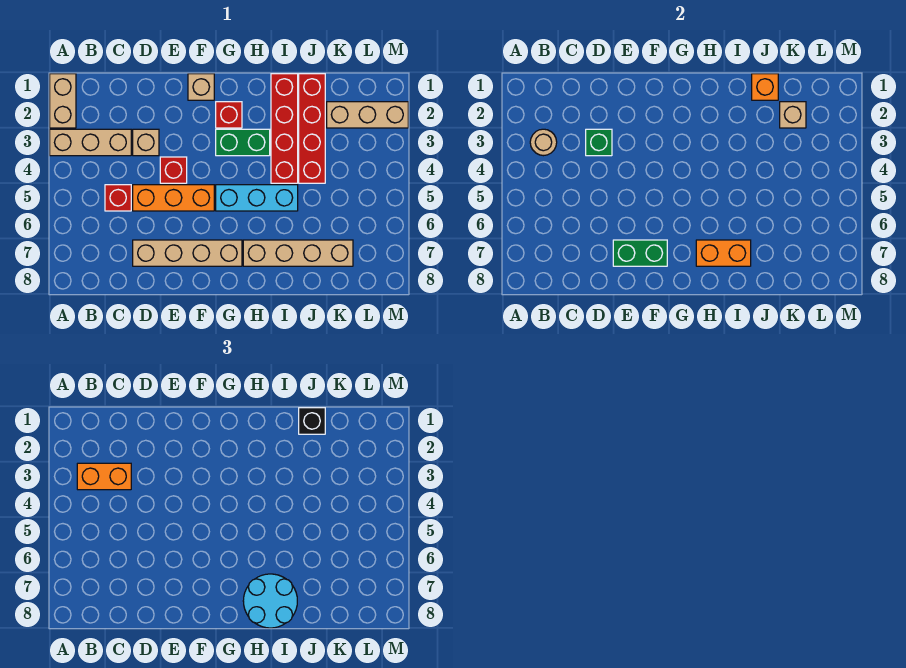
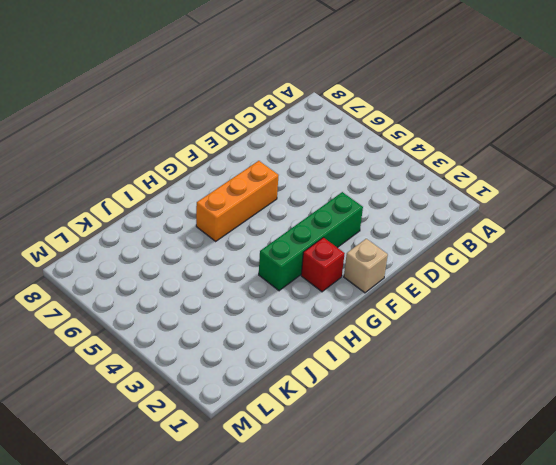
green brick E3:H3 level 1 -> green brick G3:H3 level 1
orange brick F6:H6 level 1 -> orange brick D5:F5 level 1
none -> tan brick A1:A2 level 1
none -> tan brick A3:C3 level 1
none -> red brick C5 level 1

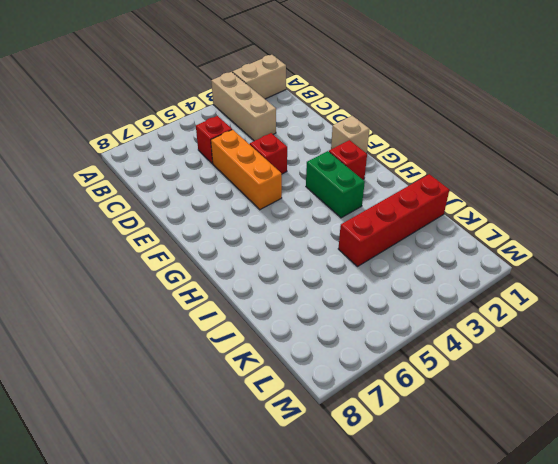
none -> tan brick D3 level 1
none -> tan brick D7:G7 level 1
none -> cyan brick G5:I5 level 1

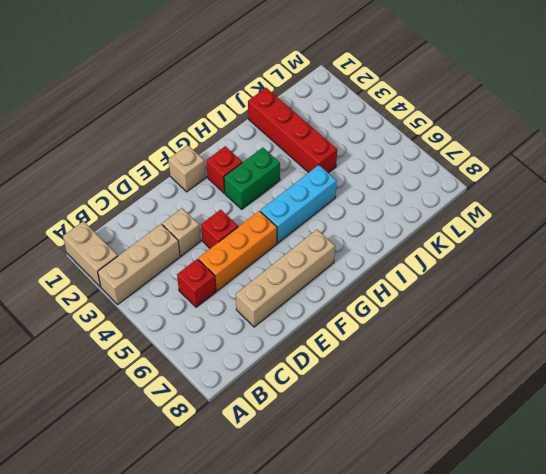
none -> tan brick H7:K7 level 1
none -> red brick I1:I4 level 1
none -> tan brick K2:M2 level 1

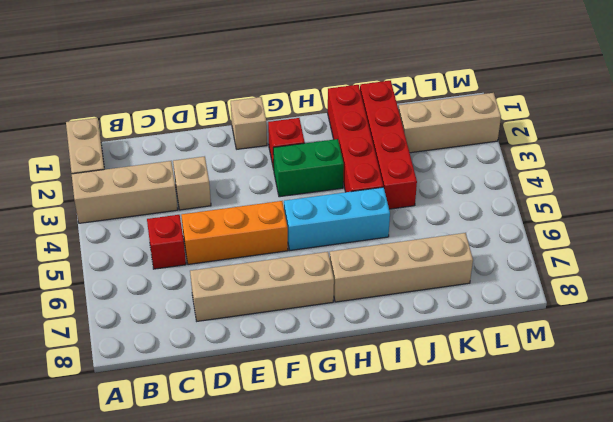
none -> red brick E4 level 1
none -> tan round brick B3 level 2
none -> green brick D3 level 2

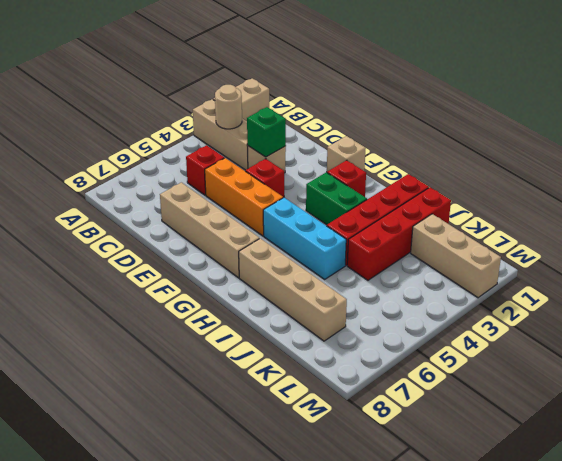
none -> green brick E7:F7 level 2
none -> orange brick H7:I7 level 2
none -> orange brick J1 level 2

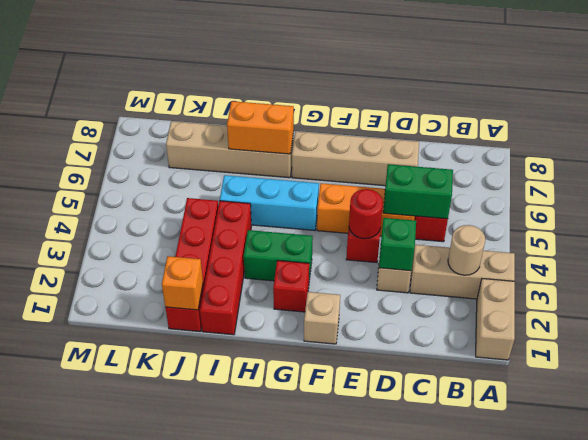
green brick C5:D5 level 2 -> green brick E7:F7 level 2
red round brick E4 level 2 -> none
none -> tan brick K2:M2 level 1
none -> tan brick K2 level 2
none -> orange brick B3:C3 level 3

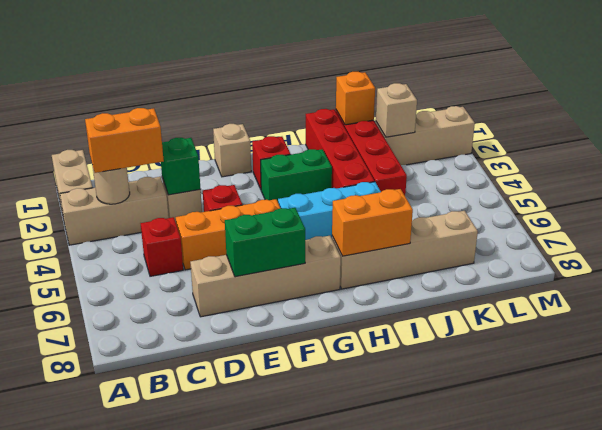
none -> cyan round brick H7:I8 level 3
none -> black brick J1 level 3

